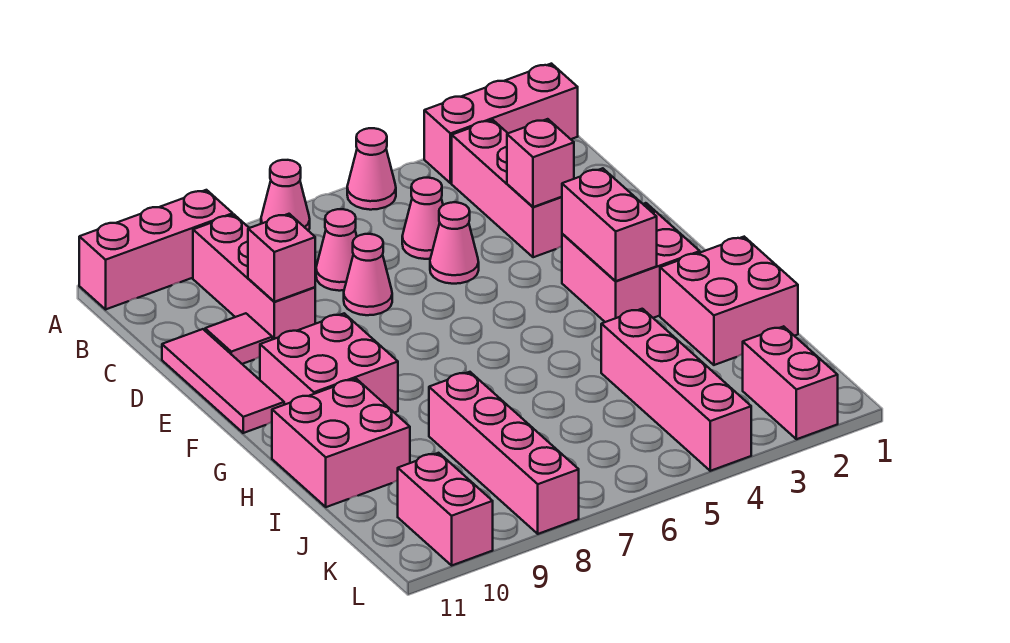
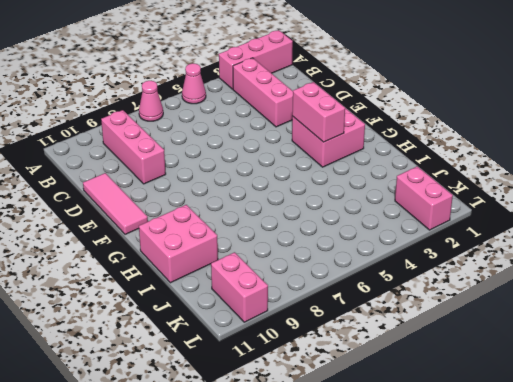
none -> pink brick A9:A11 level 1
none -> pink cone C5 level 1
none -> pink cone C7 level 1

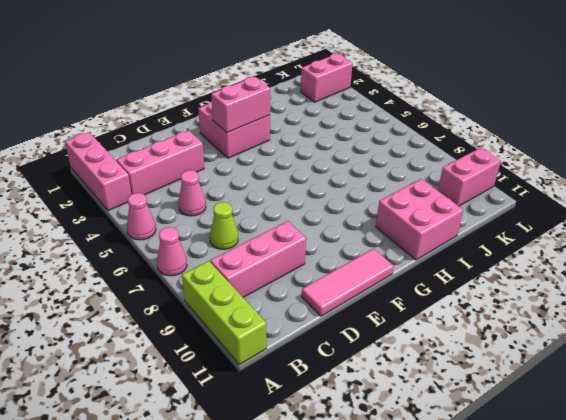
lime brick A9:A11 level 1 -> pink brick A9:A11 level 1
lime cone C7 level 1 -> pink cone C7 level 1
none -> pink cone D5 level 1
none -> pink cone D7 level 1
none -> pink tile D10 level 1

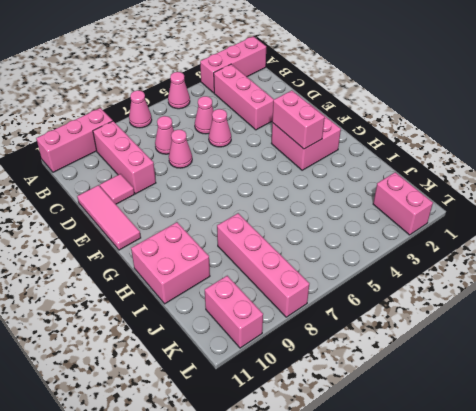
none -> pink brick F9:G10 level 1
none -> pink brick H1:I2 level 1
none -> pink brick I4:L4 level 1

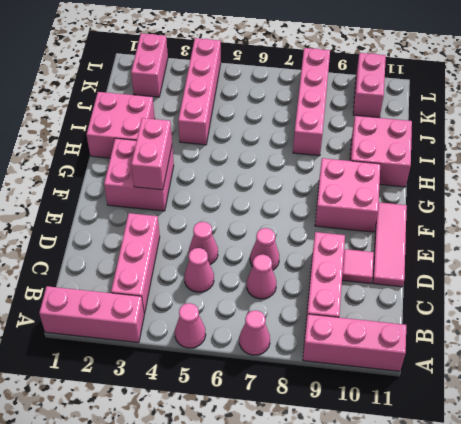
none -> pink brick D3 level 2
none -> pink brick D9 level 2

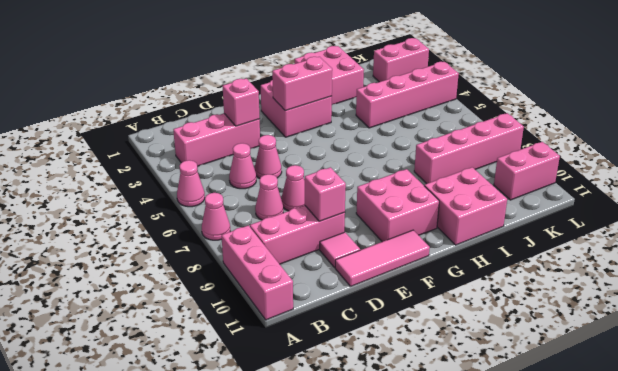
none -> pink brick A1:A3 level 1

